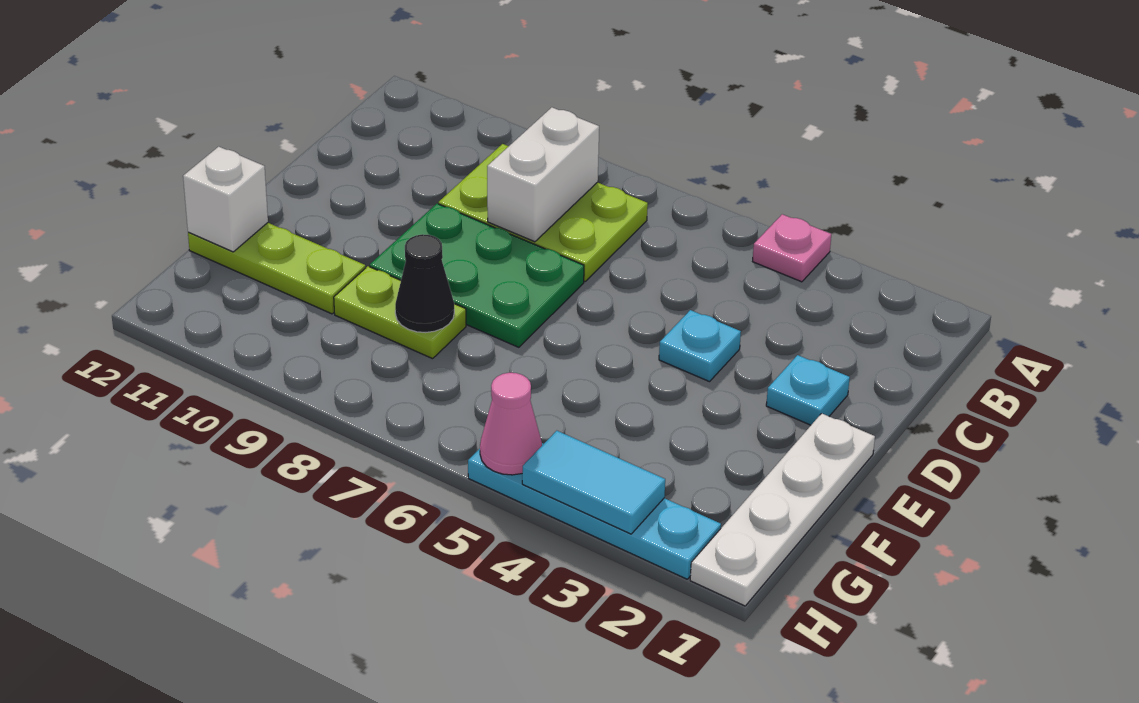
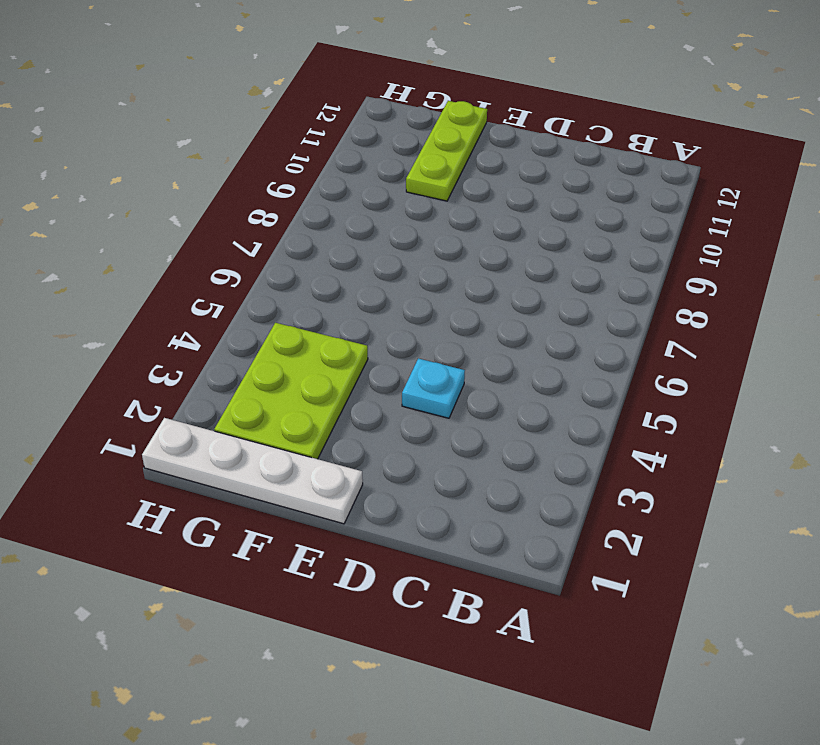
lime plate F2:G4 level 1 -> lime plate B7:C9 level 1
none -> pink plate A4 level 1
none -> cyan plate D2 level 1
none -> green plate D7:E9 level 1

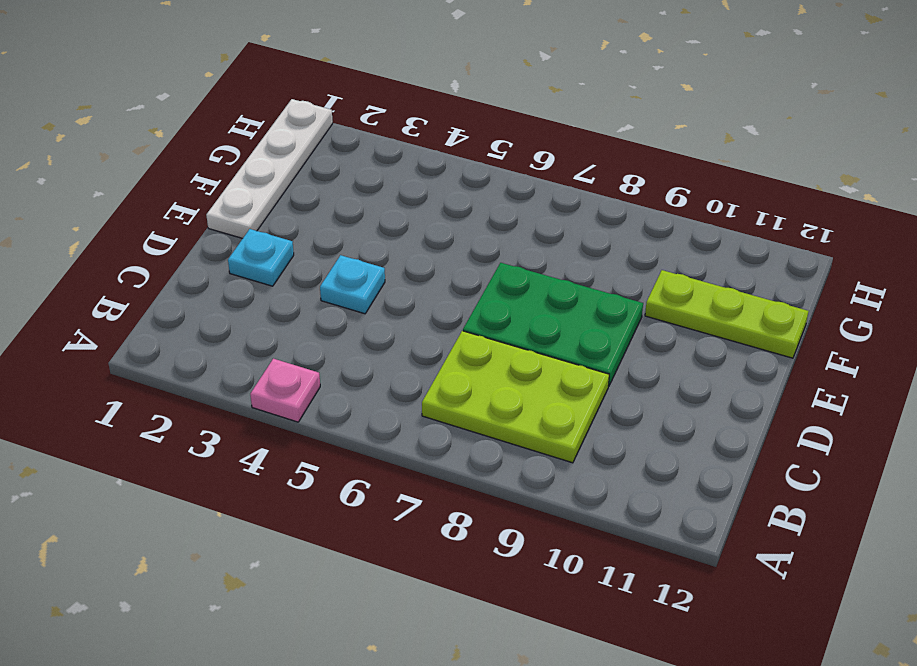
none -> lime plate F8:F9 level 1
none -> cyan plate H2:H5 level 1
none -> white brick B8:C8 level 2

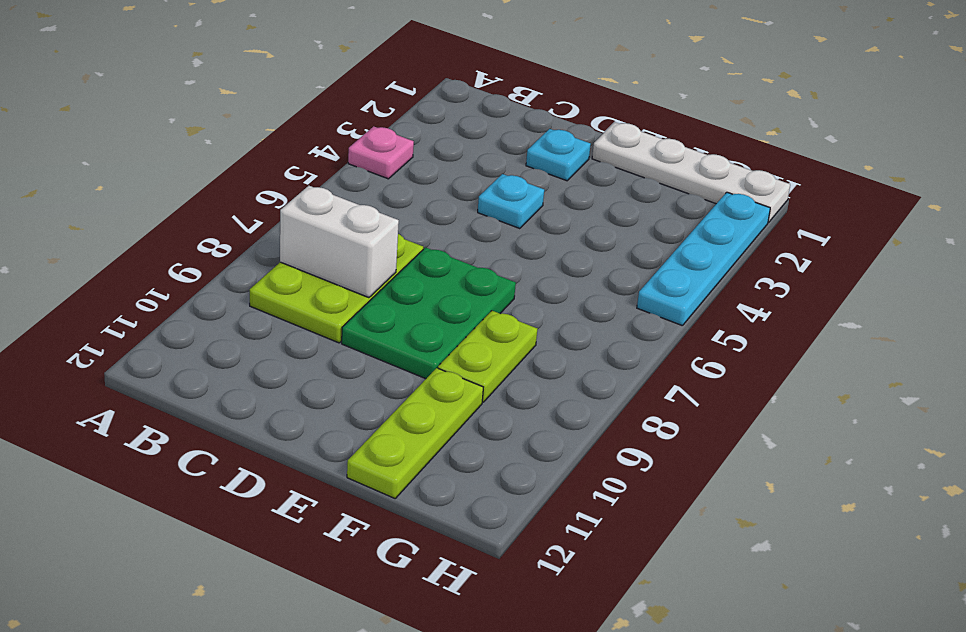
none -> black cone F8 level 2
none -> white brick F12 level 2
none -> cyan tile H3:H4 level 2

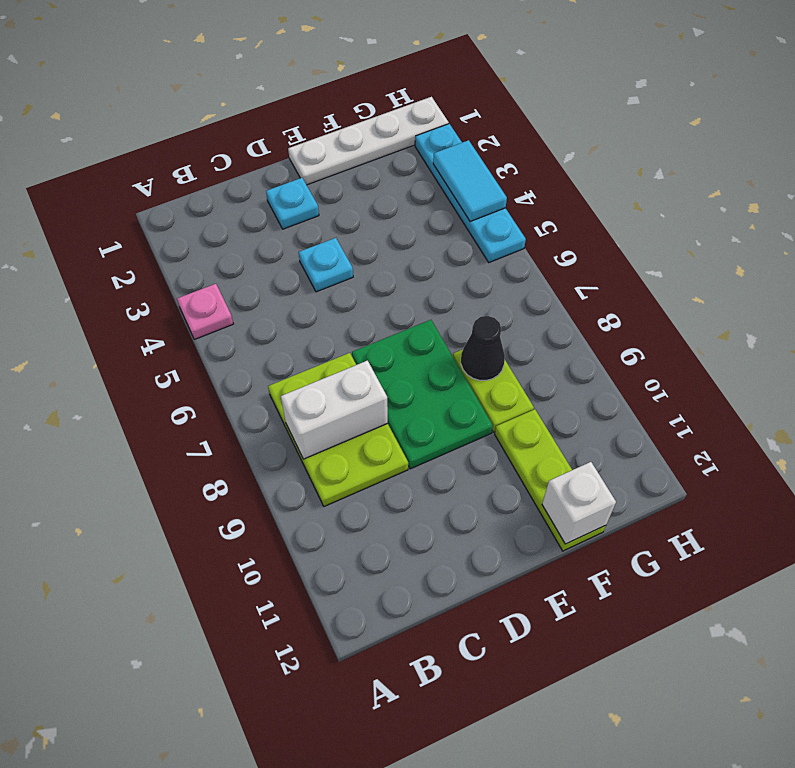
none -> pink cone H5 level 2

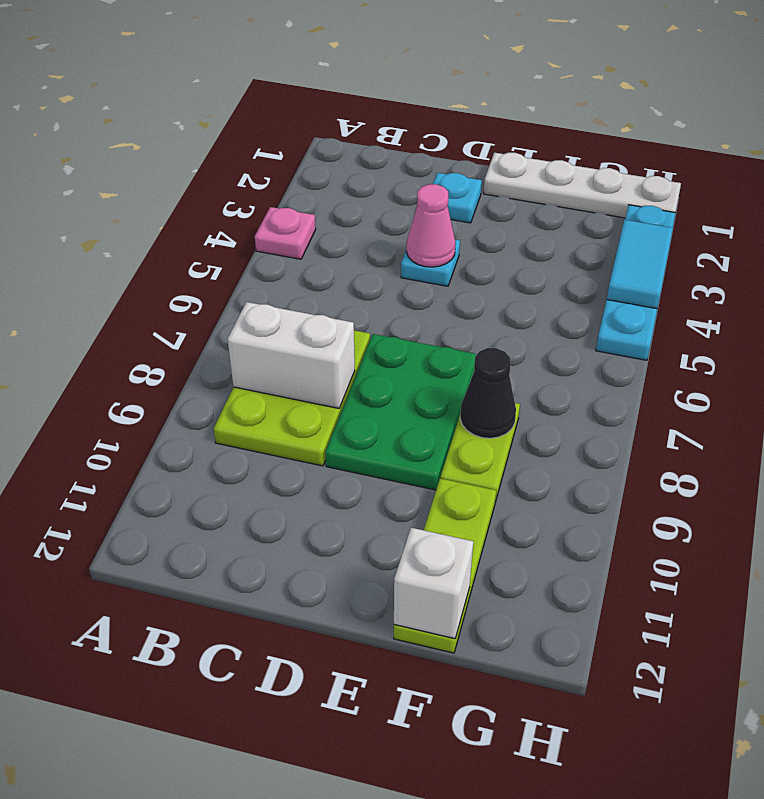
pink cone D4 level 2 -> pink cone H5 level 2

